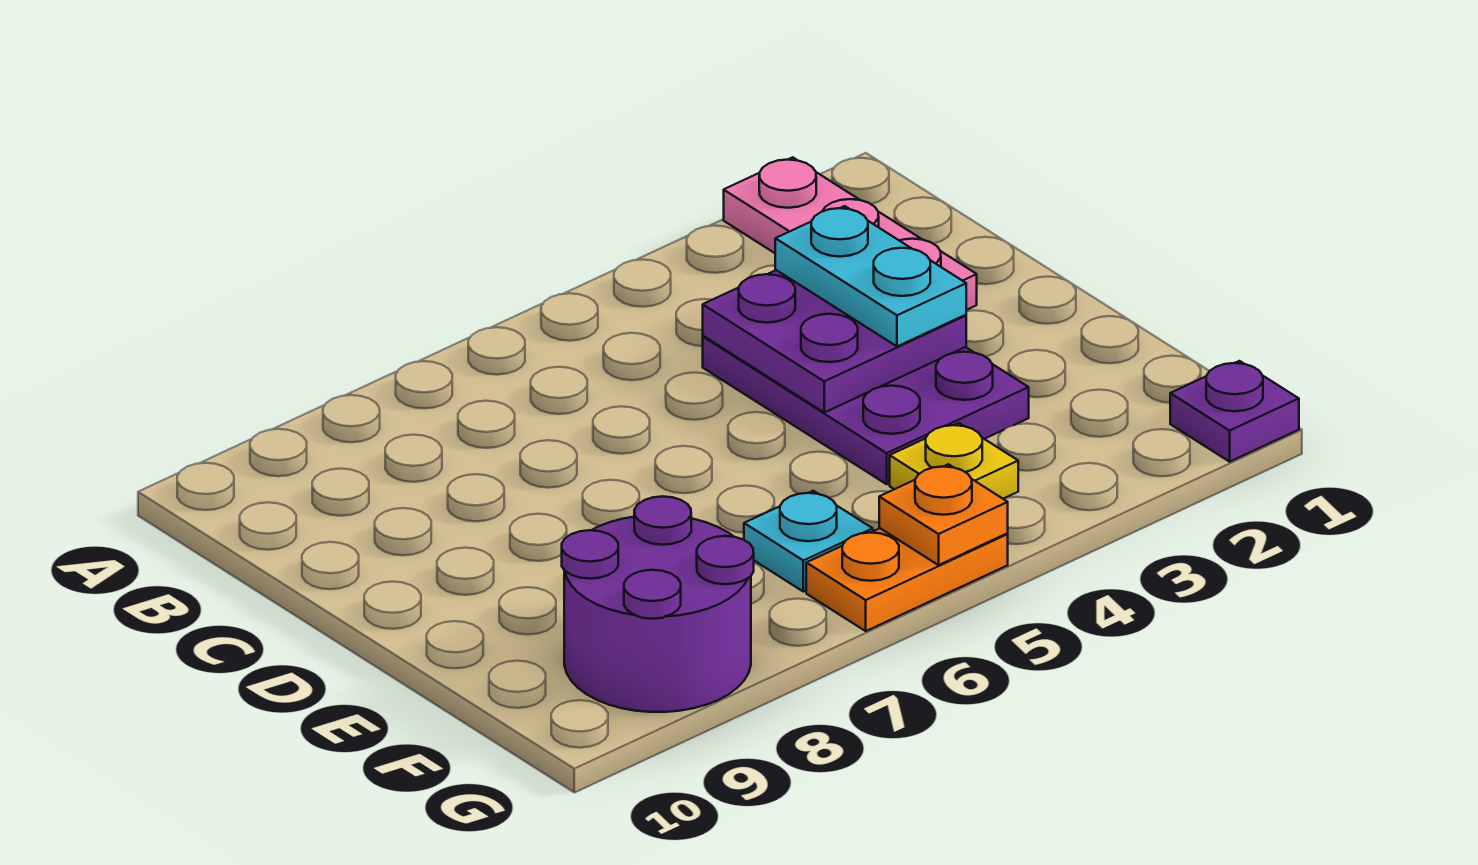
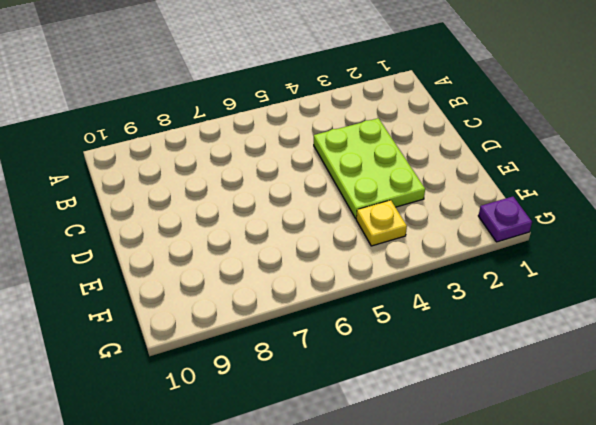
lime plate C3:E4 level 1 -> purple plate C3:E4 level 1
none -> pink plate A2:C2 level 1
none -> cyan plate F6 level 1

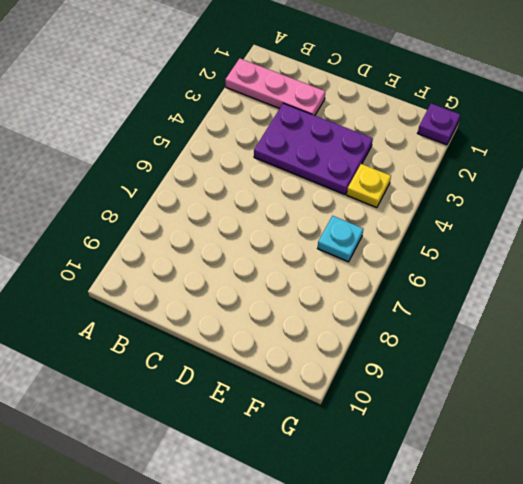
none -> purple round brick F8:G9 level 1
none -> orange plate G5:G6 level 1

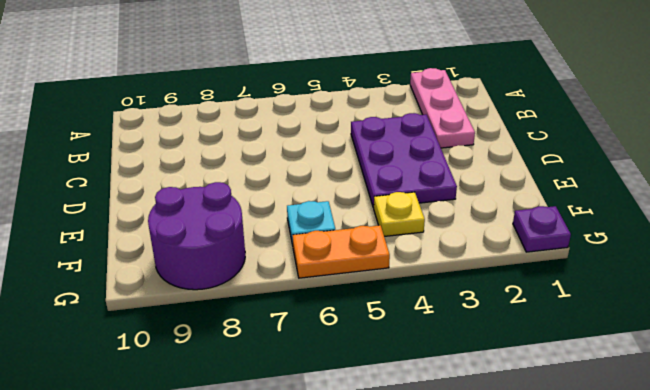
none -> purple plate C3:D4 level 2
none -> orange plate G5 level 2

